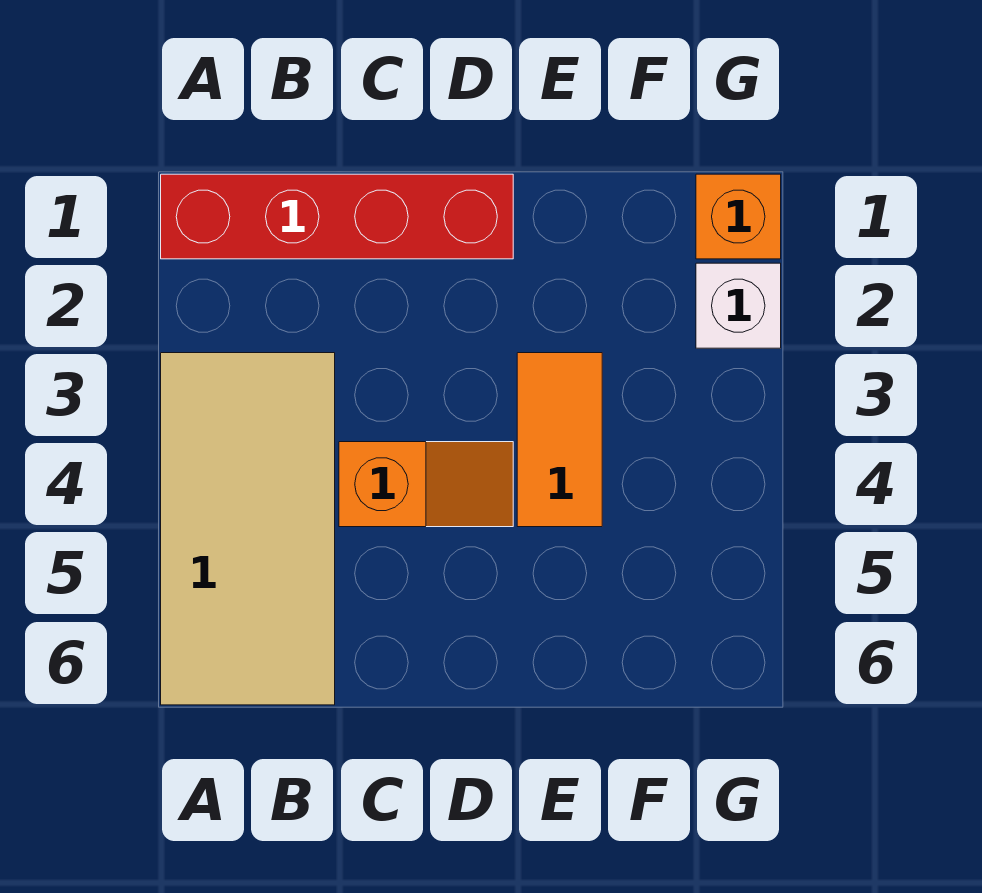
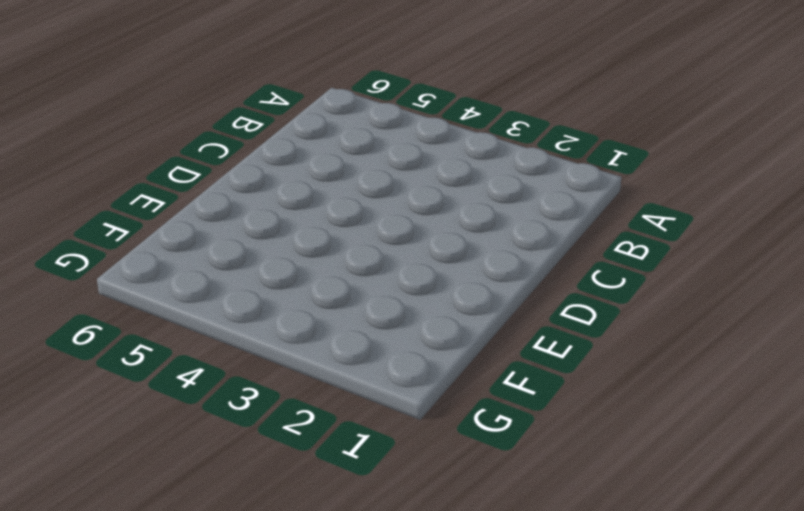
none -> red brick A1:D1 level 1
none -> tan tile A3:B6 level 1

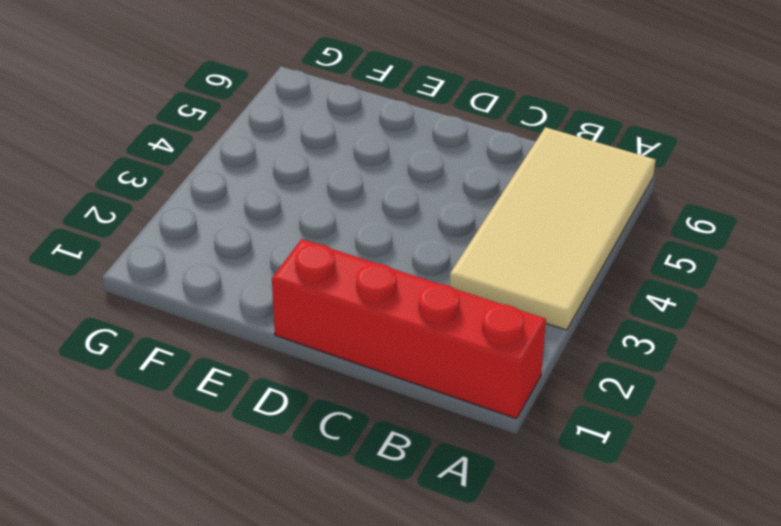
none -> orange slope C4:D4 level 1 top C
none -> orange tile E3:E4 level 1

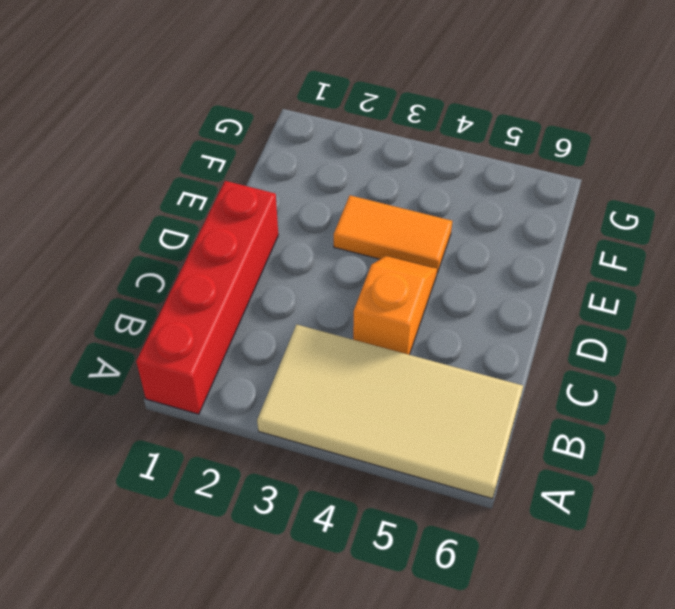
none -> orange brick G1 level 1
none -> white brick G2 level 1

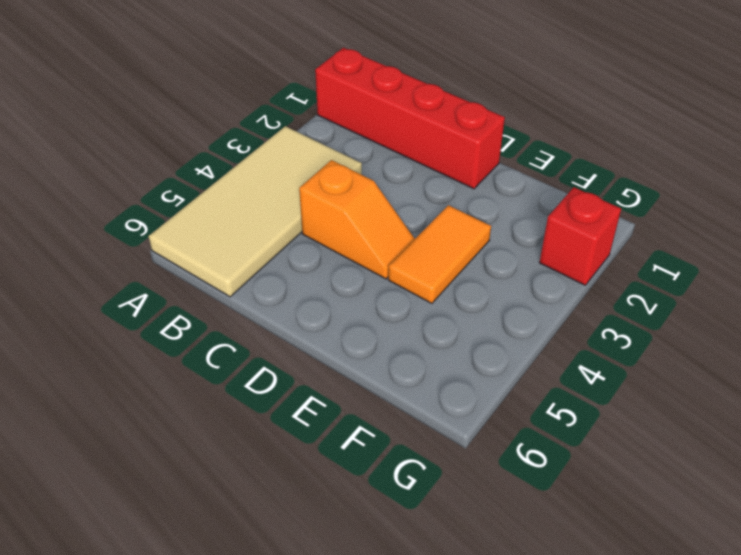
red brick G2 level 1 -> white brick G2 level 1
none -> orange brick G1 level 1

